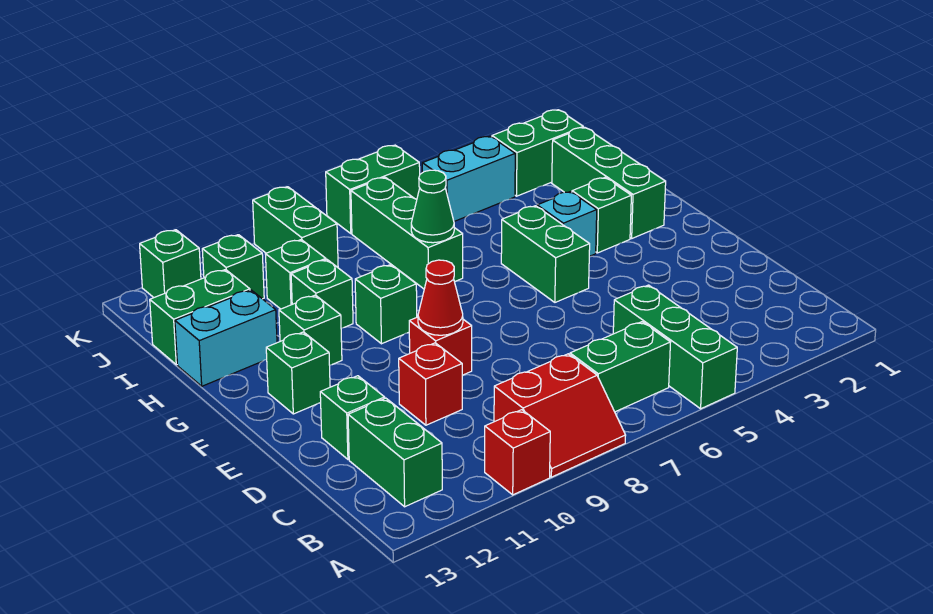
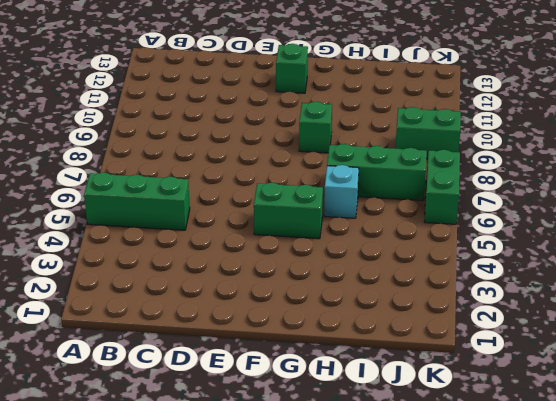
cyan brick H6 level 1 -> cyan brick G4 level 1
none -> red slope A8:B9 level 1 top B
none -> red brick A10 level 1
none -> green brick B6:B7 level 1

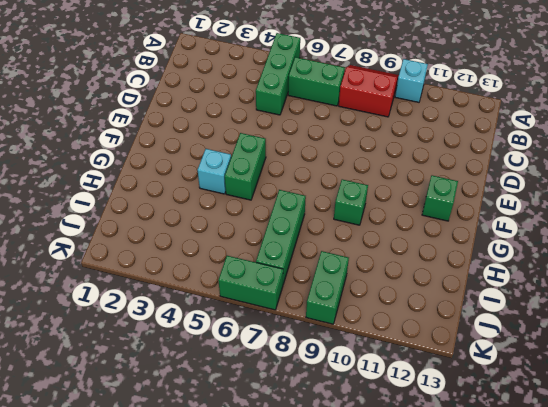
cyan brick A10 level 1 -> red brick A10 level 1
none -> green brick B12:C12 level 1
none -> red brick D10 level 1
none -> green brick D12 level 1

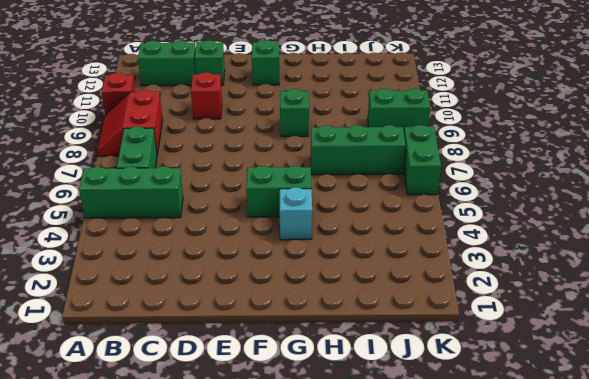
none -> red brick E9 level 1
none -> green brick G2:I2 level 1
none -> green brick G3 level 1

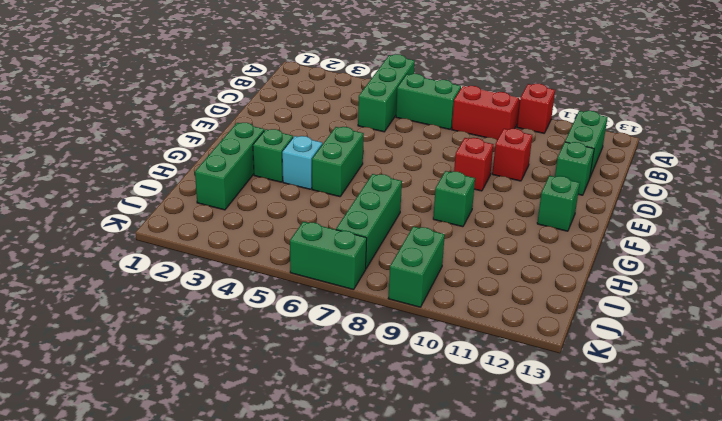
none -> green brick G11 level 1
none -> green brick H10 level 1
none -> cyan brick H12:H13 level 1

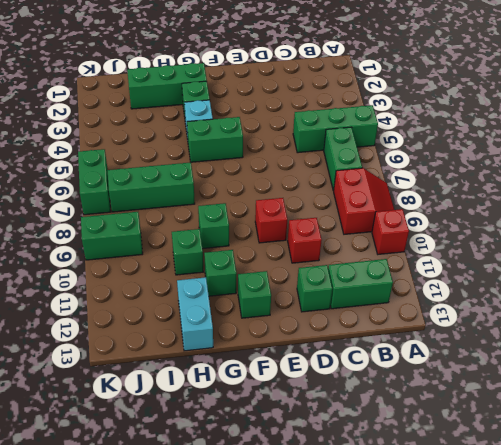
none -> green brick I10 level 1
none -> green brick I12:I13 level 1
none -> green brick J2:J3 level 1

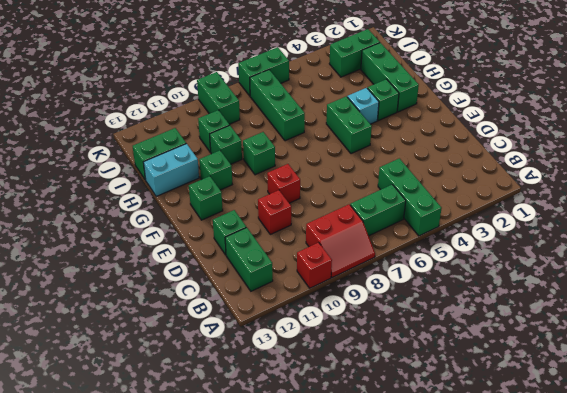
none -> cyan brick J4:J5 level 1
none -> green brick J11 level 1
none -> green brick K12 level 1

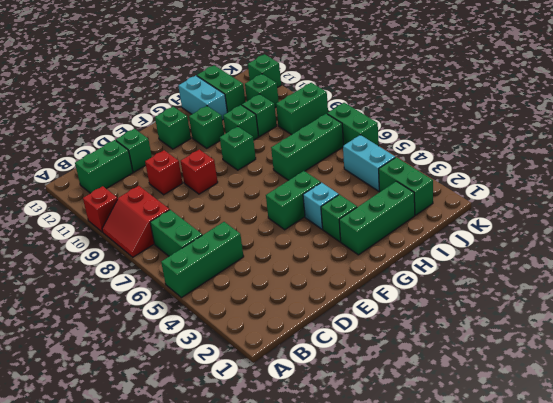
none -> red cone E9 level 2
none -> green cone H7 level 2

